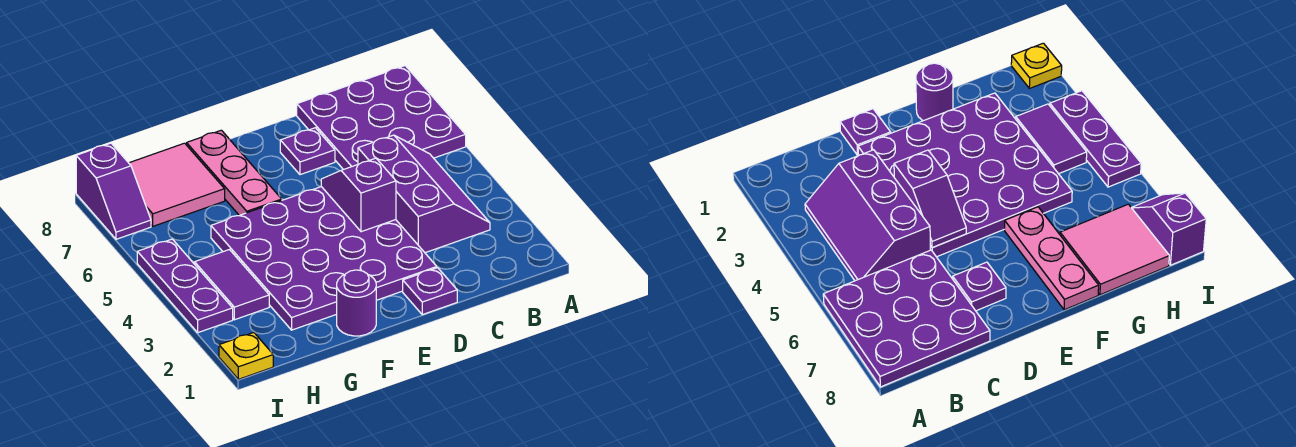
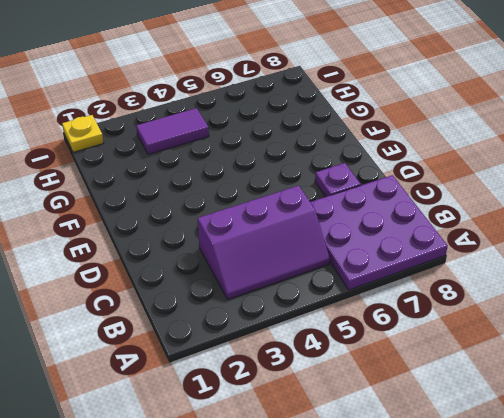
none -> purple plate D1 level 1
none -> purple plate D2:G5 level 1
none -> purple round brick F1 level 1

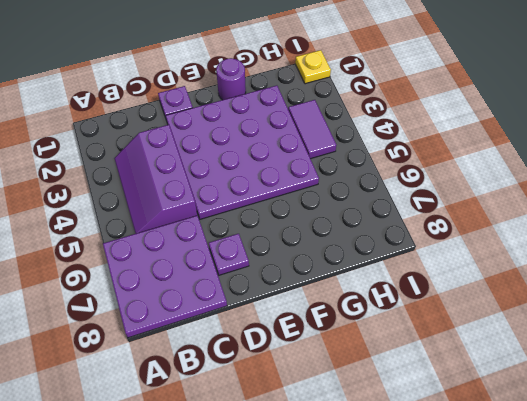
none -> pink plate F6:F8 level 1
none -> pink tile G7:H8 level 1
none -> purple plate I3:I5 level 1

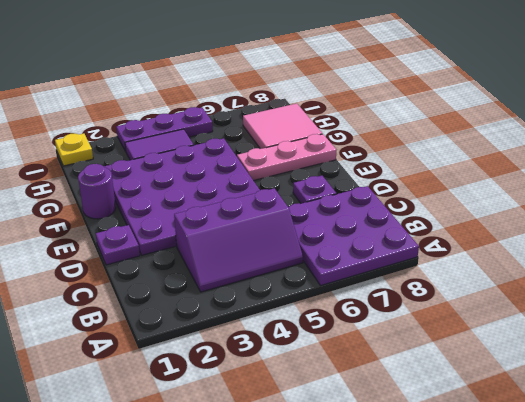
none -> purple slope I7:I8 level 1 top 8
none -> purple slope D4:D5 level 2 top 4

